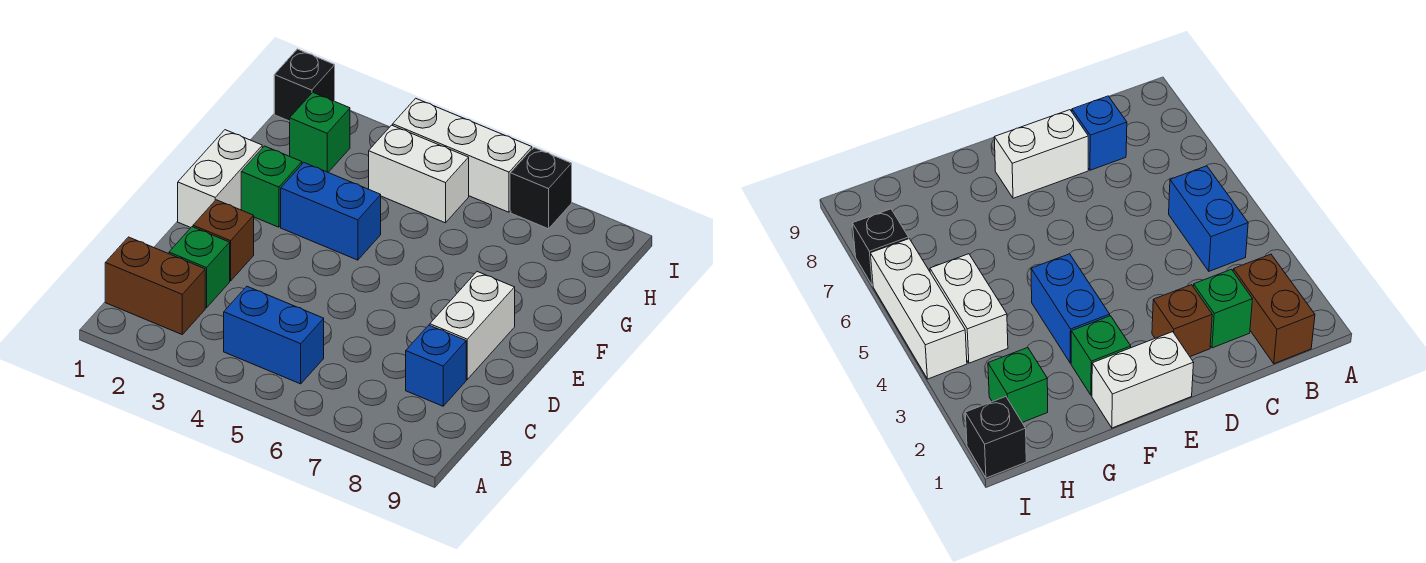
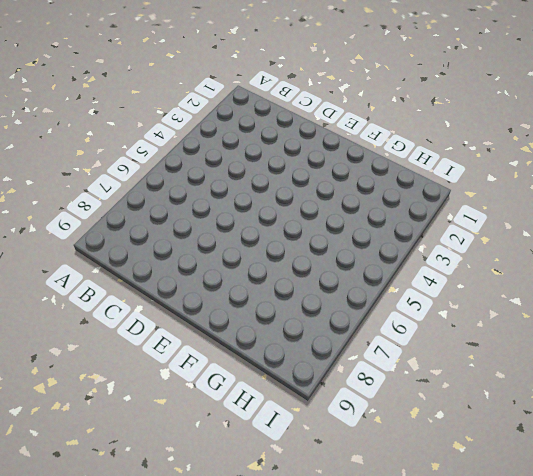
none -> brown brick B1:B2 level 1
none -> blue brick B4:B5 level 1
none -> green brick C2 level 1

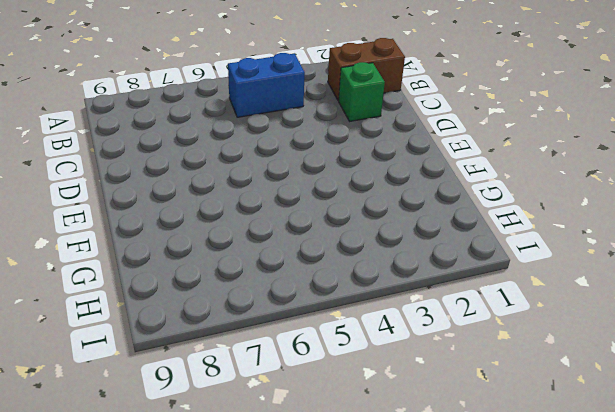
none -> blue brick C8 level 1
none -> brown brick D2 level 1
none -> white brick D8:E8 level 1

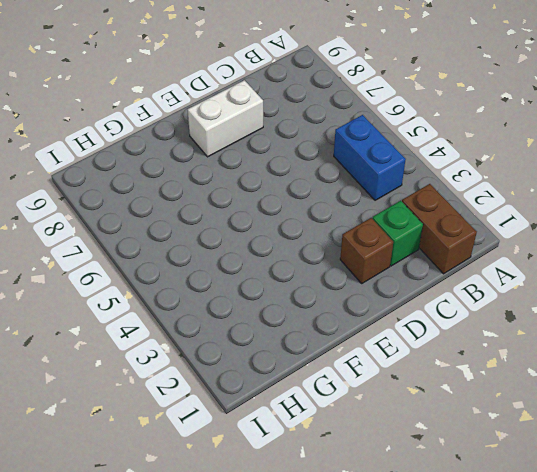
none -> blue brick C8 level 1
none -> white brick E1:F1 level 1
none -> green brick F2 level 1

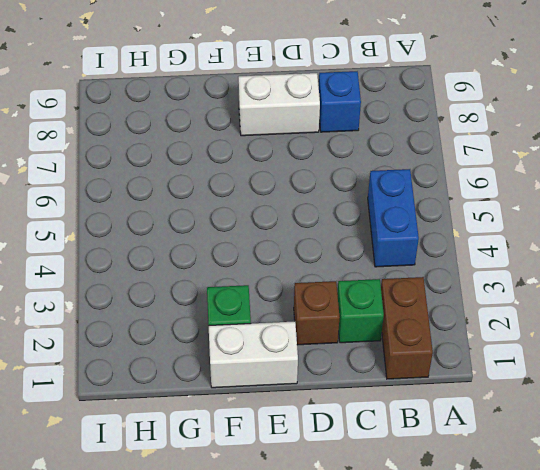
none -> blue brick F3:F4 level 1
none -> green brick H2 level 1
none -> white brick H4:H5 level 1

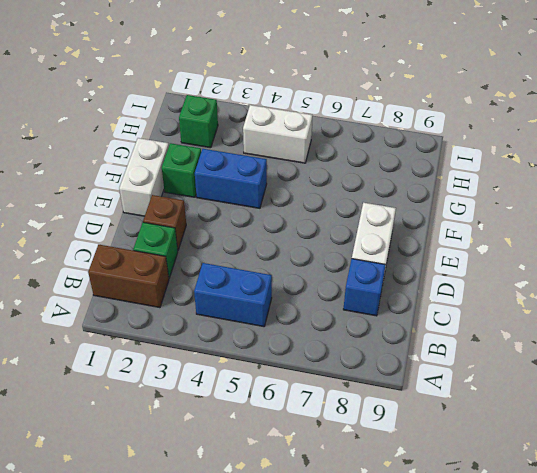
none -> black brick I1 level 1
none -> white brick I4:I6 level 1
none -> black brick I7 level 1

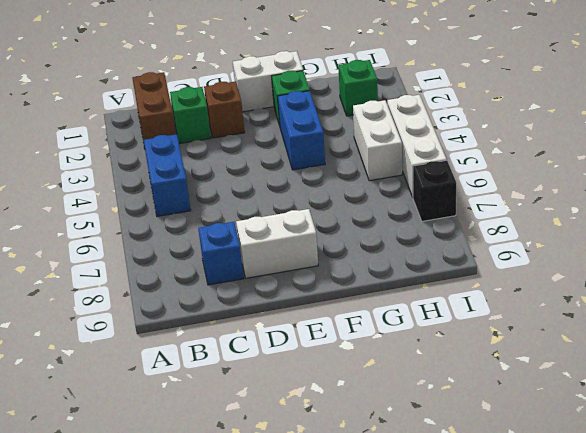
none -> black brick I1 level 1

